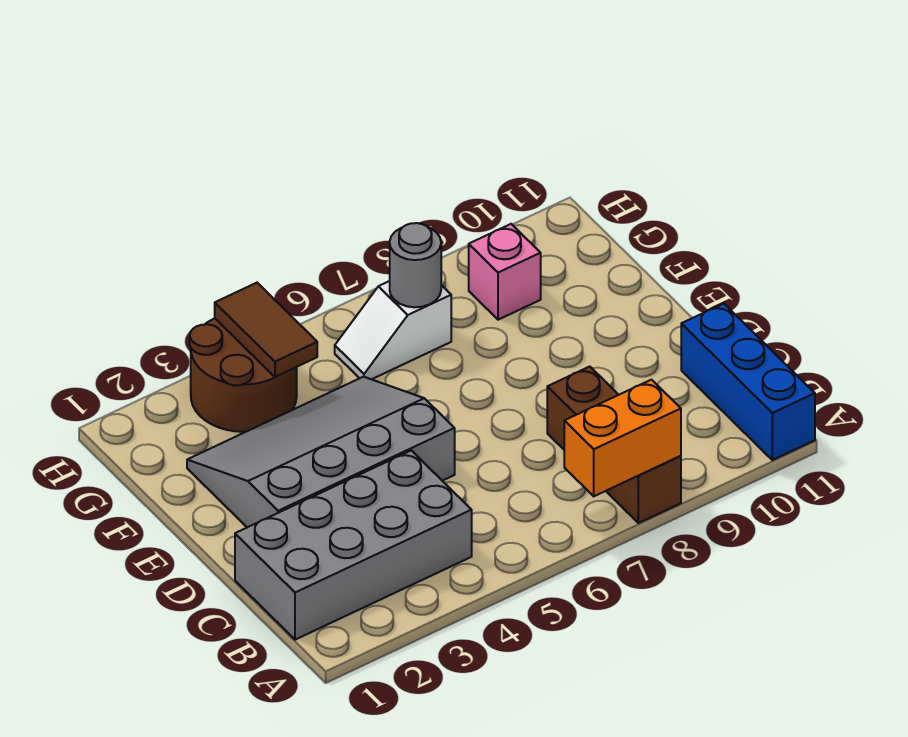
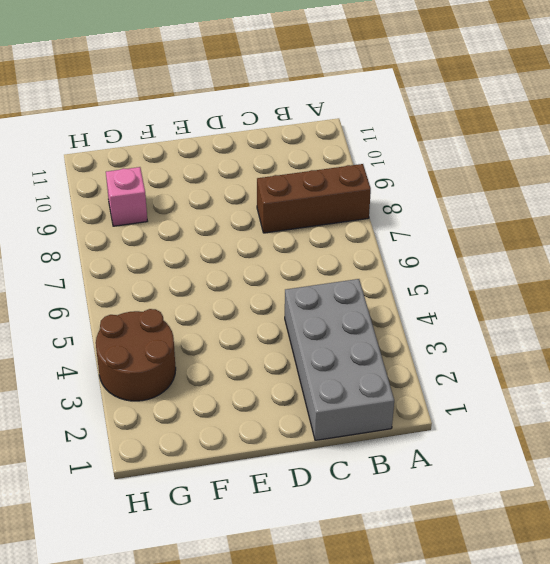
none -> blue brick A11:C11 level 1
none -> grey slope D2:F5 level 1 top D

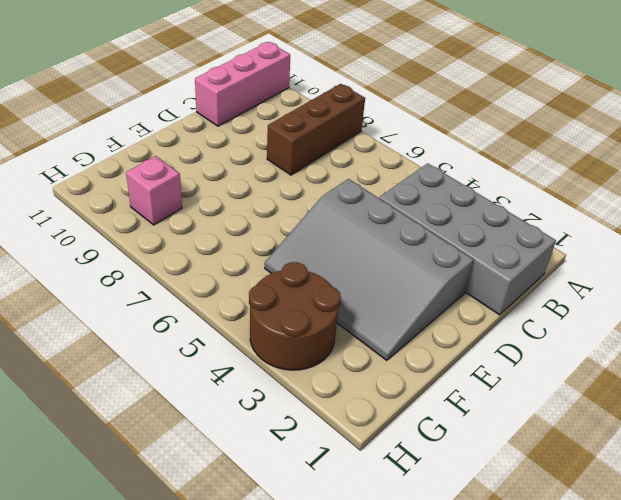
pink brick A11:C11 level 1 -> blue brick A11:C11 level 1
none -> white slope G6:G7 level 1 top 7
none -> orange brick A7:A8 level 2

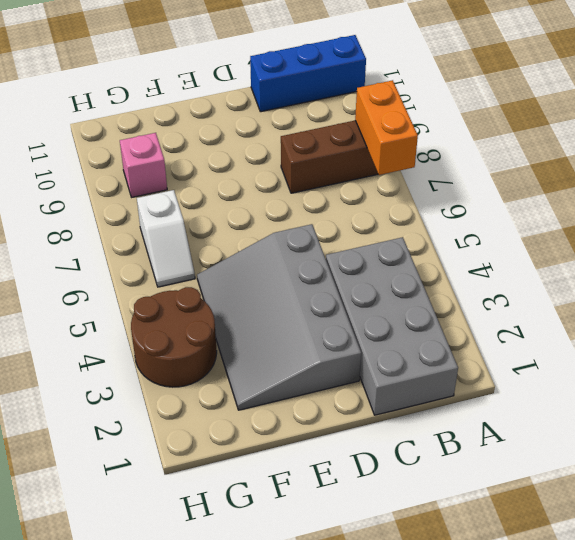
none -> brown tile G4:H4 level 2
none -> grey round brick G7 level 2

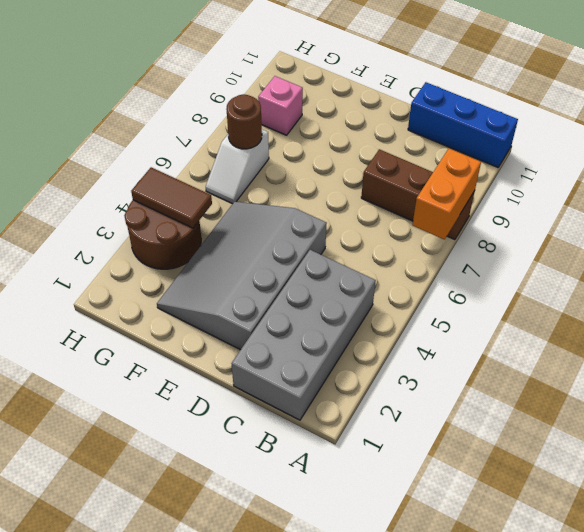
brown round brick G7 level 2 -> grey round brick G7 level 2

